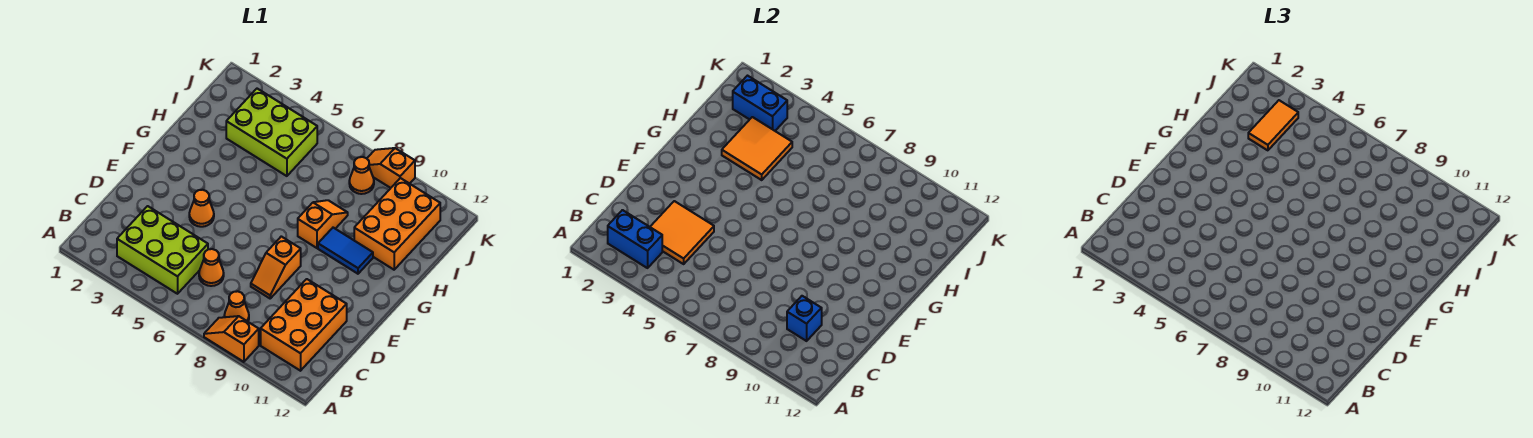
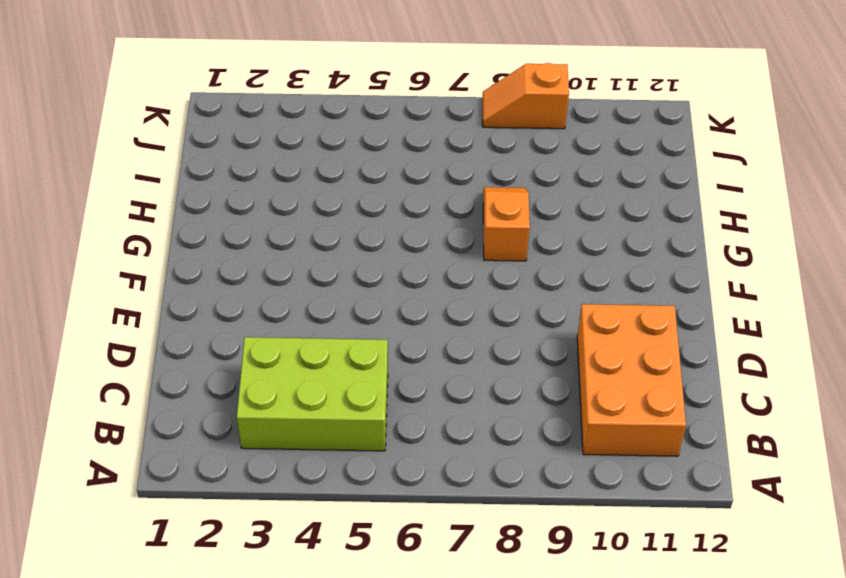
none -> orange slope A8:A9 level 1 top 9
none -> orange cone B8 level 1
none -> orange cone C6 level 1

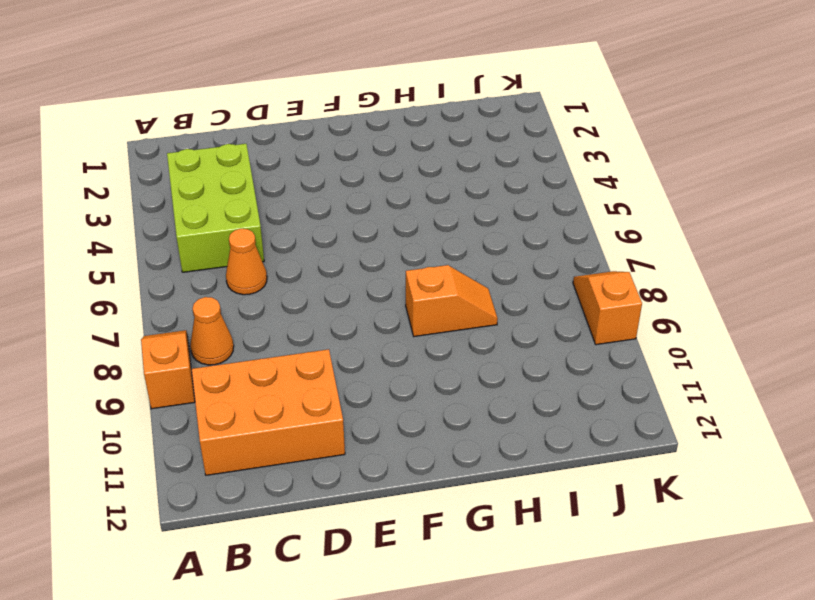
none -> orange slope D8:E8 level 1 top E
none -> orange cone E4 level 1
none -> blue tile G9:G10 level 1

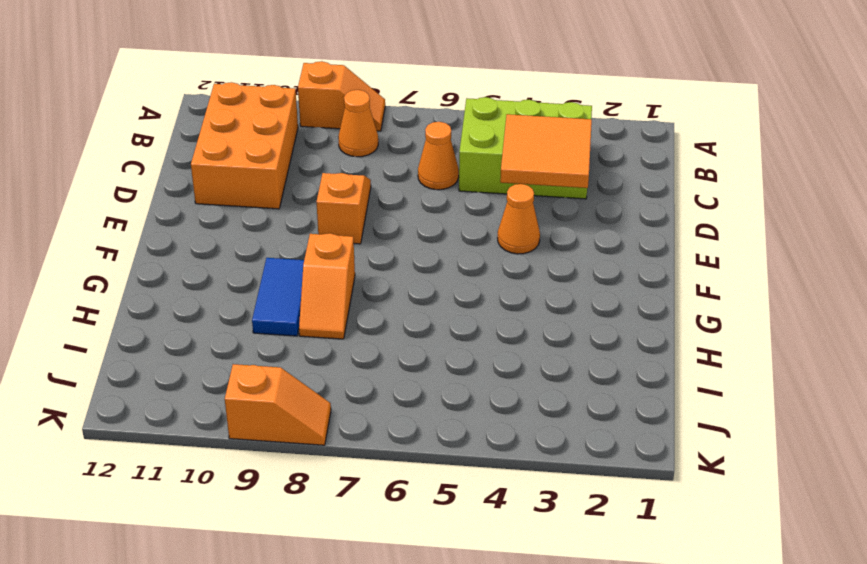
blue tile G9:H9 level 1 -> blue tile G9:G10 level 1
none -> orange brick H10:J11 level 1
none -> lime brick I3:J5 level 1
none -> orange cone J8 level 1

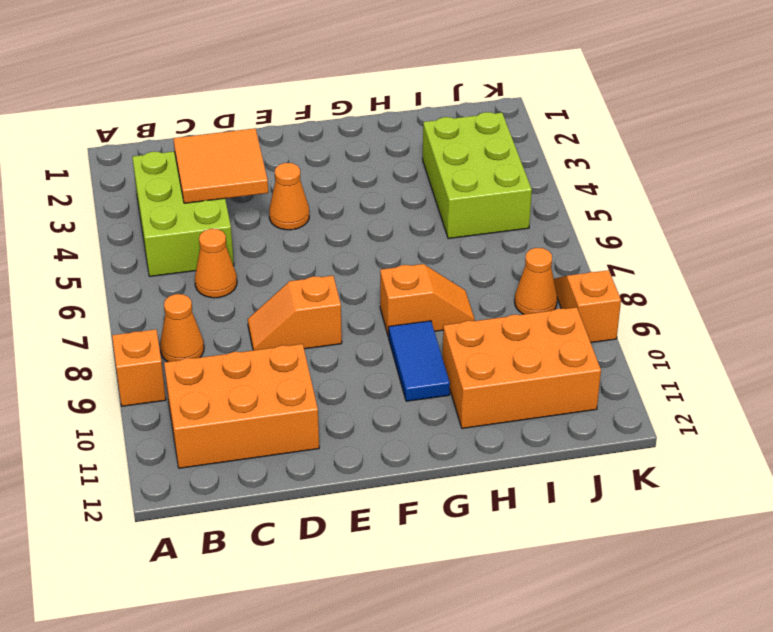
none -> blue brick B2:B3 level 2
none -> blue brick C10 level 2
none -> orange tile H3:I4 level 2

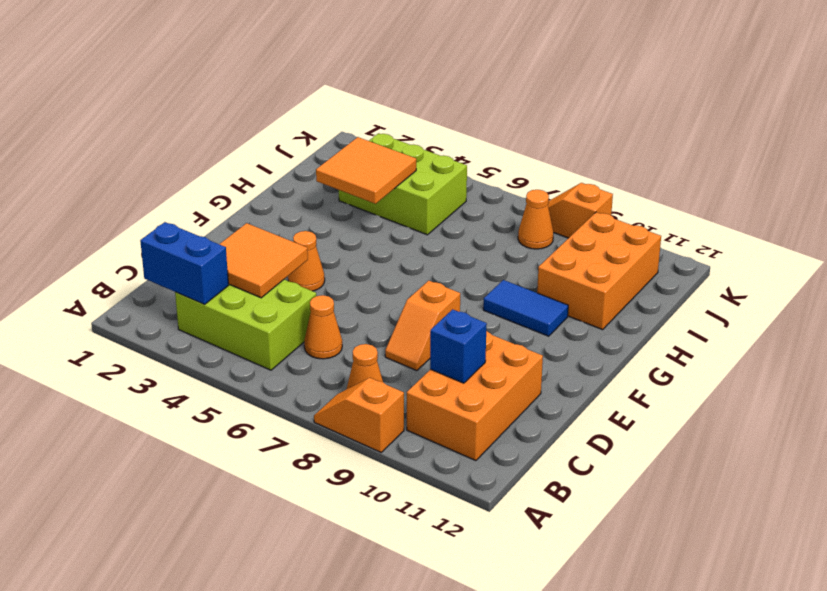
none -> orange slope G8:H8 level 1 top G
none -> blue brick J2:J3 level 2
none -> orange tile I3:J3 level 3

